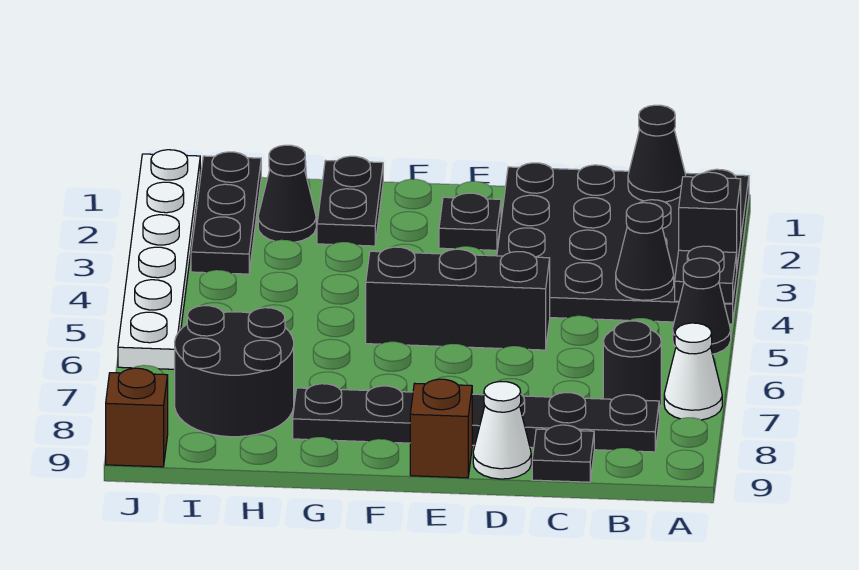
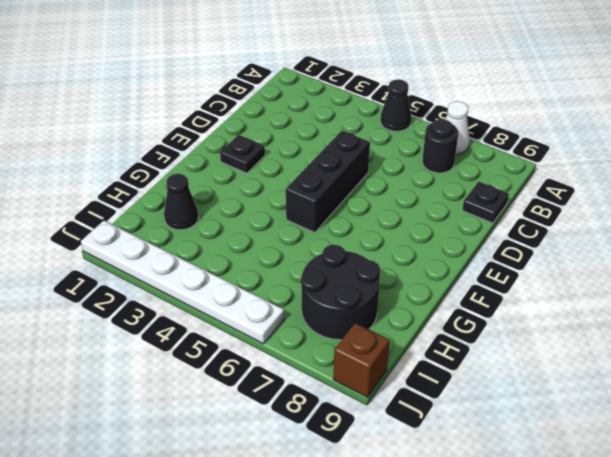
none -> black plate A1:D4 level 1
none -> black plate B8:G8 level 1
none -> white cone D9 level 1

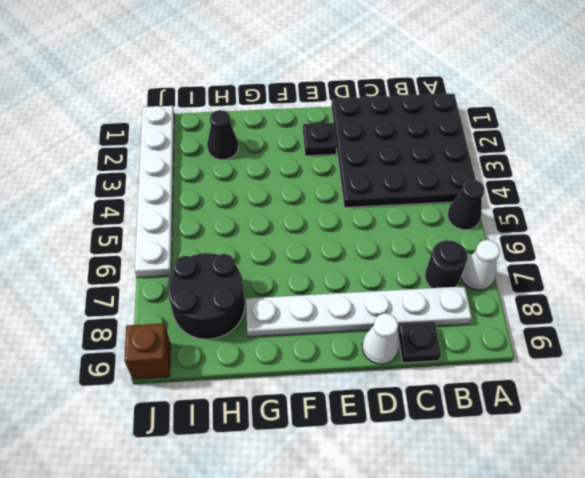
white plate B8:G8 level 1 -> black plate B8:G8 level 1
none -> black brick D5:F5 level 1
none -> brown brick E9 level 1
none -> black plate G1:G2 level 1

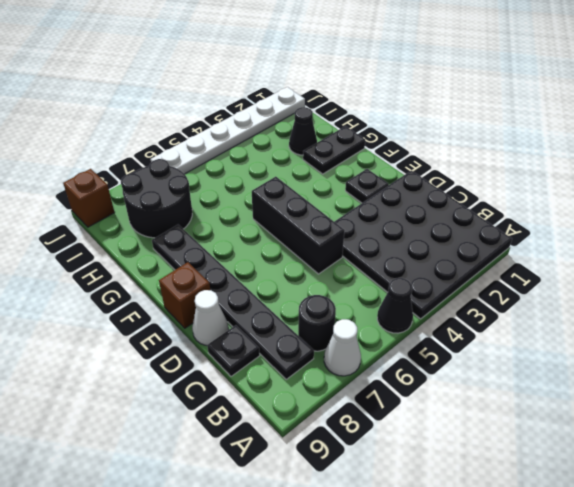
none -> black plate I1:I3 level 1
none -> black brick A3 level 2
none -> black plate A4 level 2

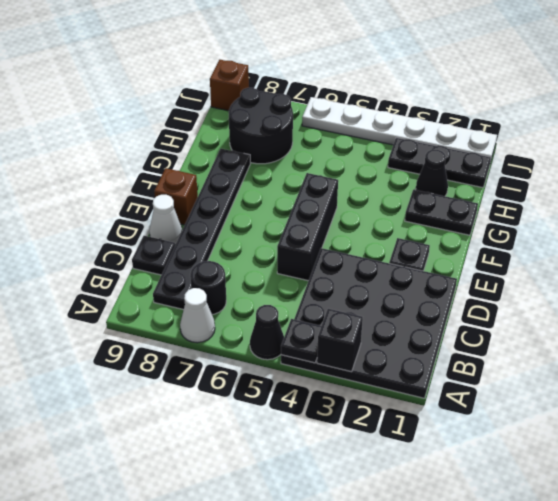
none -> black cone B1 level 2
none -> black cone B4 level 2

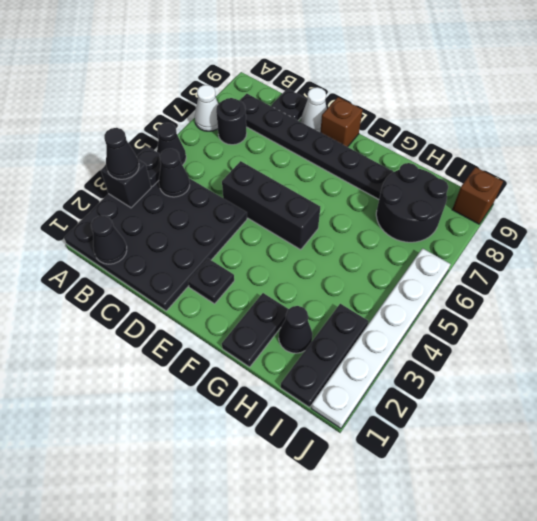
black cone A3 level 3 -> none

